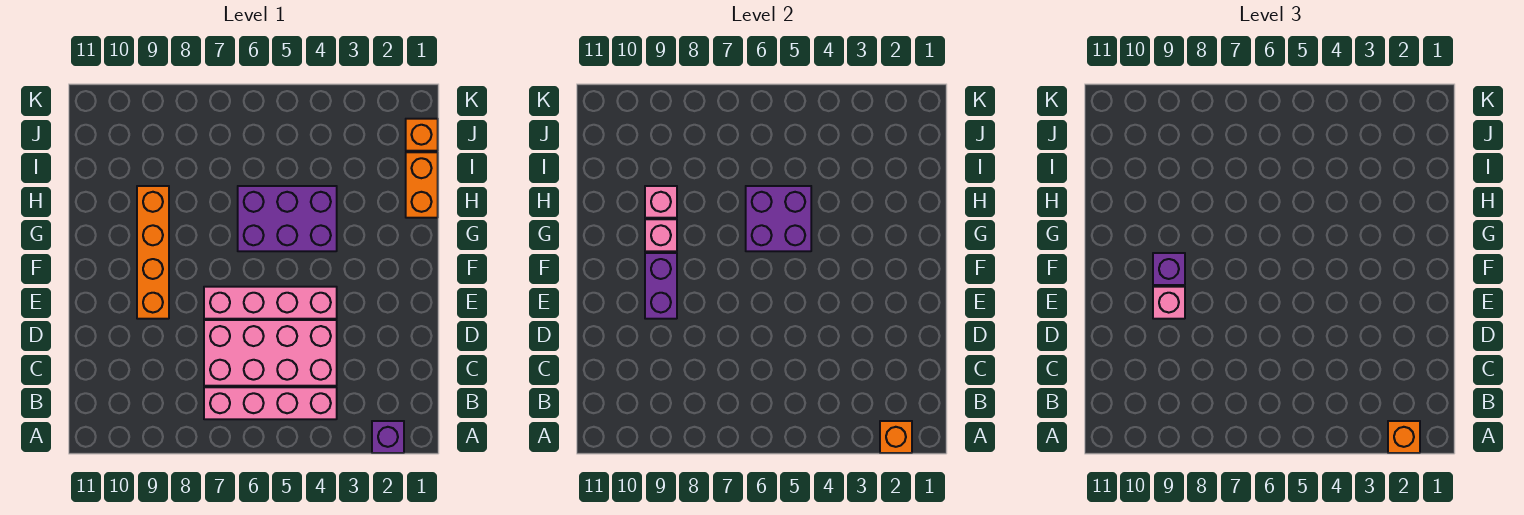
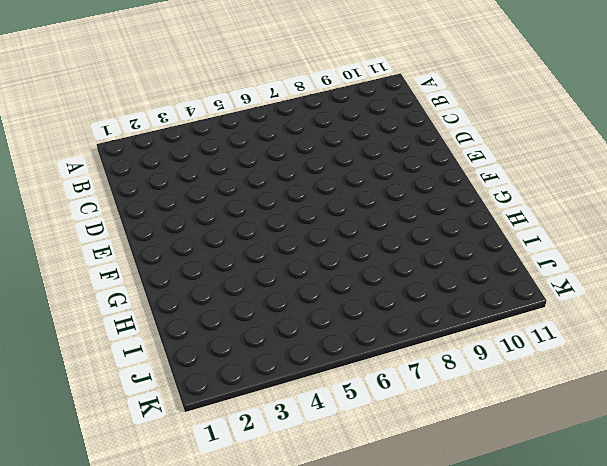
none -> purple brick A2 level 1
none -> pink brick B4:B7 level 1
none -> pink brick C4:D7 level 1

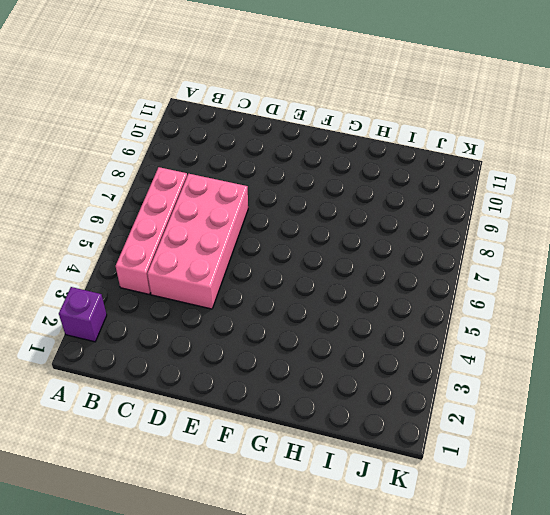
none -> pink brick E4:E7 level 1
none -> orange brick E9:H9 level 1
none -> purple brick G4:H6 level 1

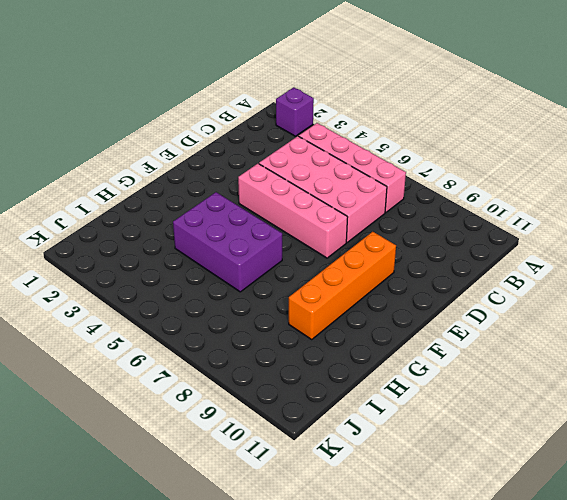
none -> orange brick H1:I1 level 1
none -> orange brick J1 level 1
none -> orange brick A2 level 2

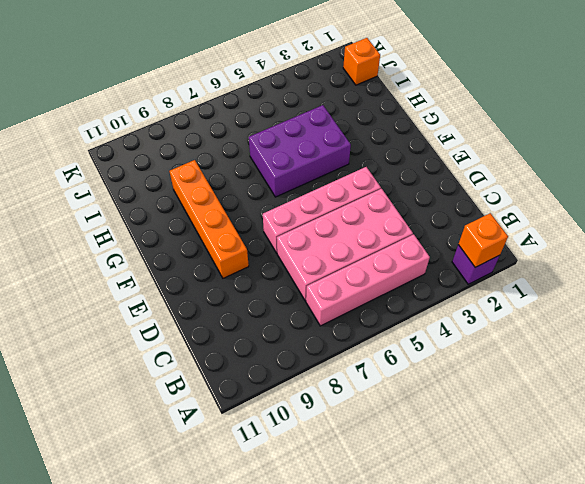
none -> orange brick H1:I1 level 1
none -> purple brick E9:F9 level 2
none -> purple brick G5:H6 level 2

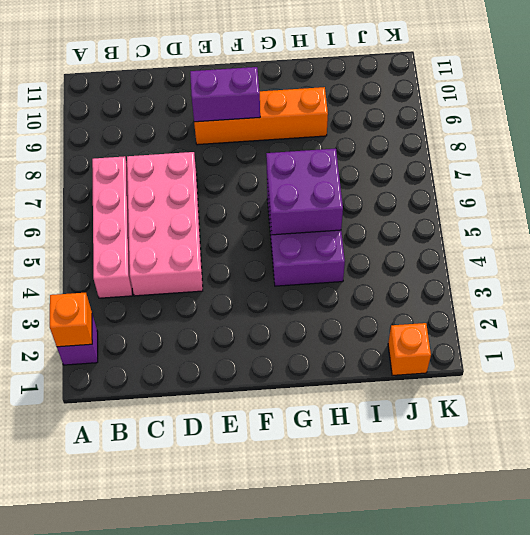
none -> pink brick E4:E7 level 1
none -> orange brick H1:I1 level 1
none -> pink brick G9 level 2

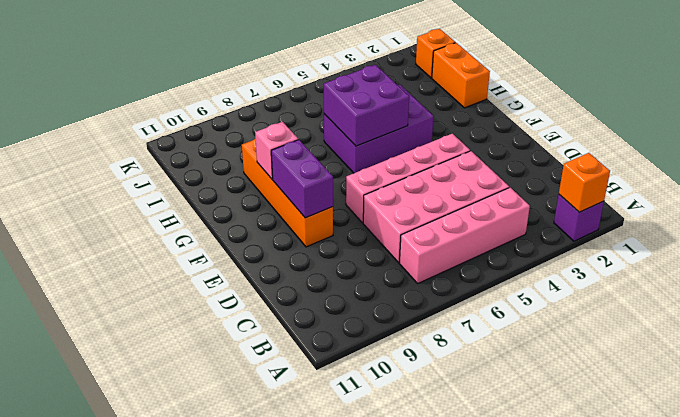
none -> pink brick H9 level 2
none -> orange brick A2 level 3
none -> pink brick E9 level 3

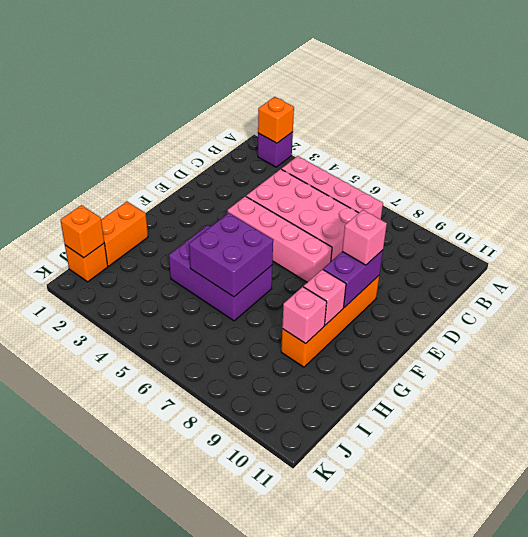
orange brick J1 level 2 -> orange brick A2 level 3
none -> purple brick F9 level 3

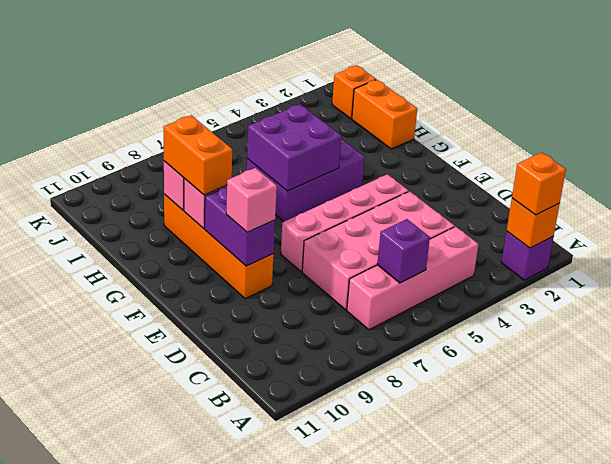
purple brick B6 level 2 -> purple brick F9 level 3
orange brick G9:H9 level 3 -> none

